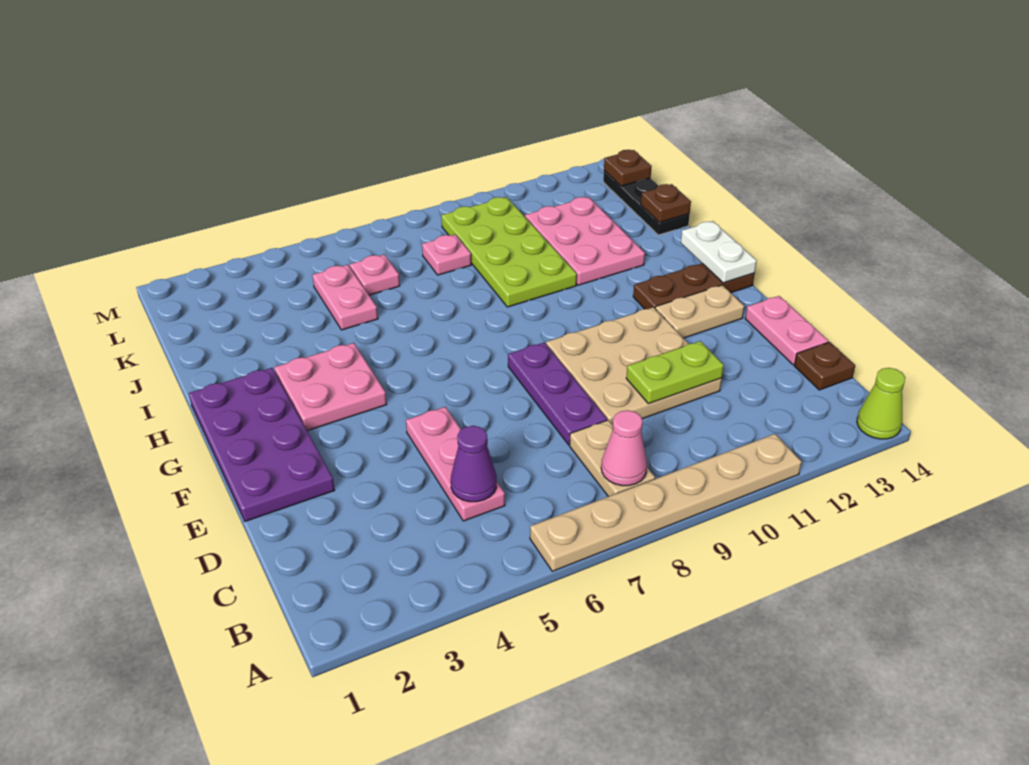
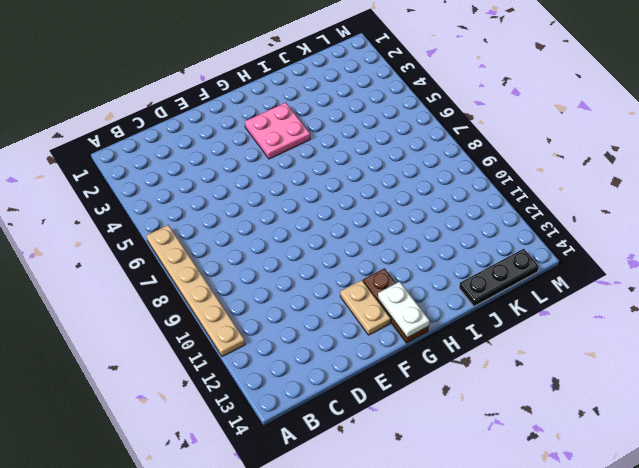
white plate G13:G14 level 2 -> white plate G14:H14 level 2
none -> lime cone A14 level 1
none -> tan plate B8:C8 level 1
none -> pink plate C5:E5 level 1

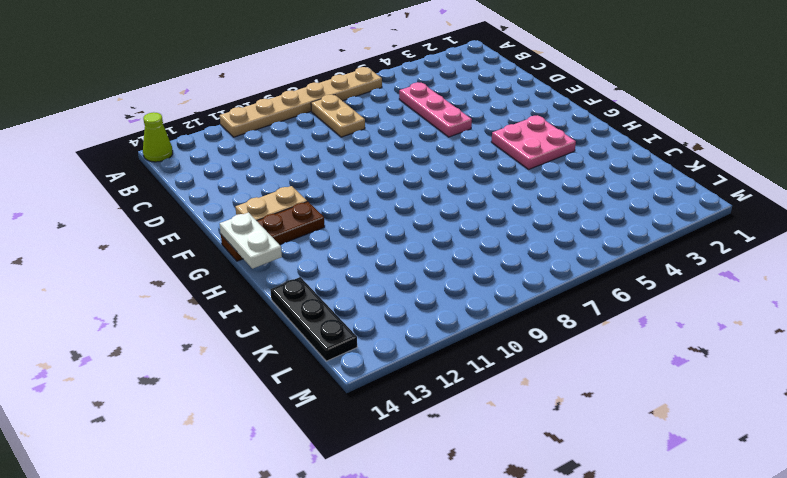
none -> brown plate C14 level 1
none -> purple plate D8:F8 level 1
none -> tan plate D9:F11 level 1

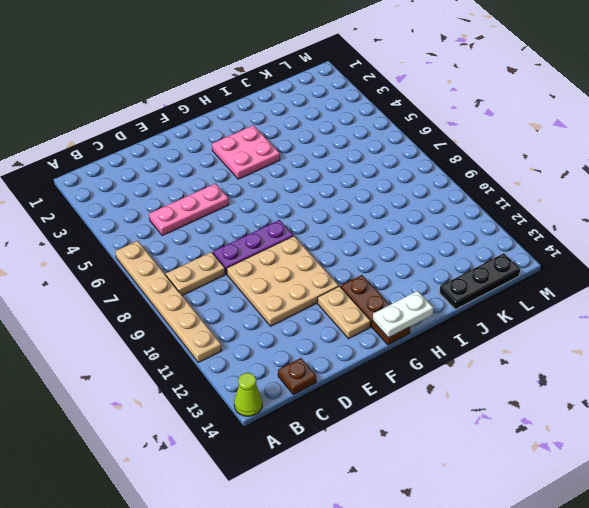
none -> pink plate D14:E14 level 1
none -> purple plate E1:H2 level 1
none -> lime plate I9:L10 level 1

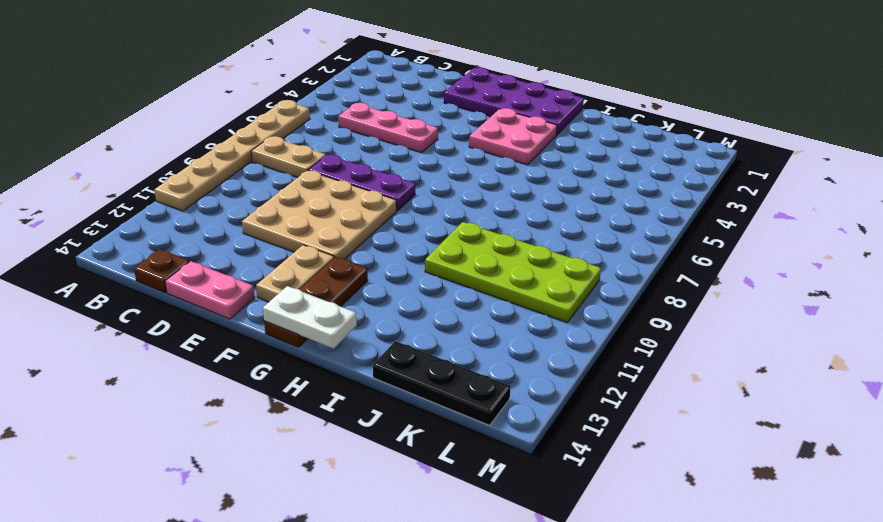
none -> lime cone A14 level 1
none -> pink plate I11:K12 level 1
none -> pink plate J5:K5 level 1

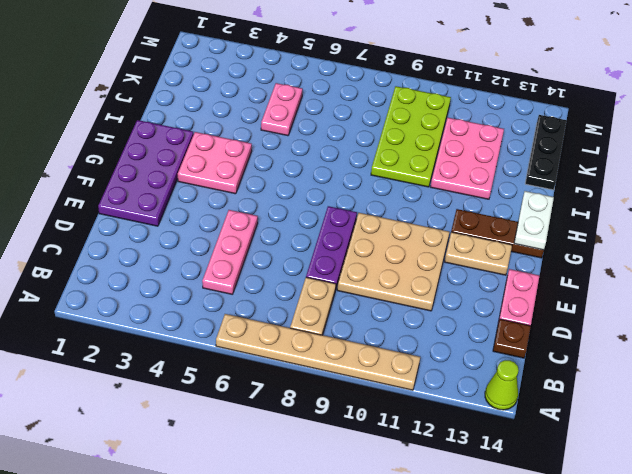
none -> pink plate K6 level 1
none -> pink plate K8 level 1
none -> pink cone B8 level 2

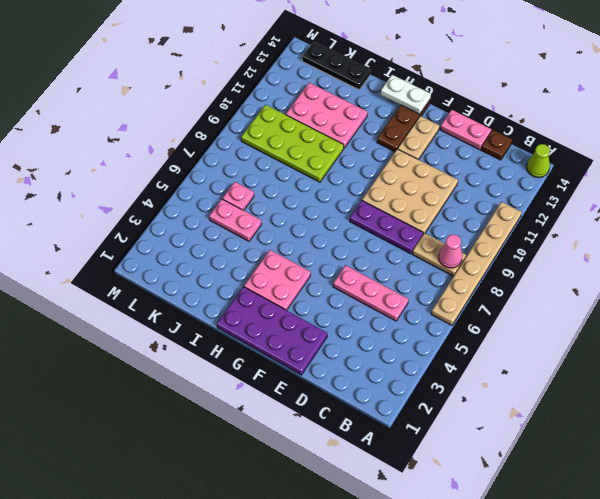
none -> pink plate K8 level 1
none -> purple cone C5 level 2
none -> lime plate D10:D11 level 2

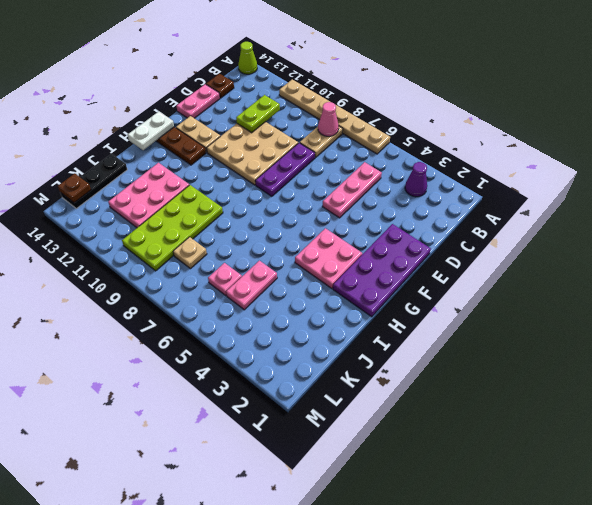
purple cone B3 level 1 -> purple cone C5 level 2
lime plate C11:D11 level 2 -> lime plate D10:D11 level 2
tan plate K8 level 1 -> pink plate K8 level 1
none -> brown plate J14 level 2

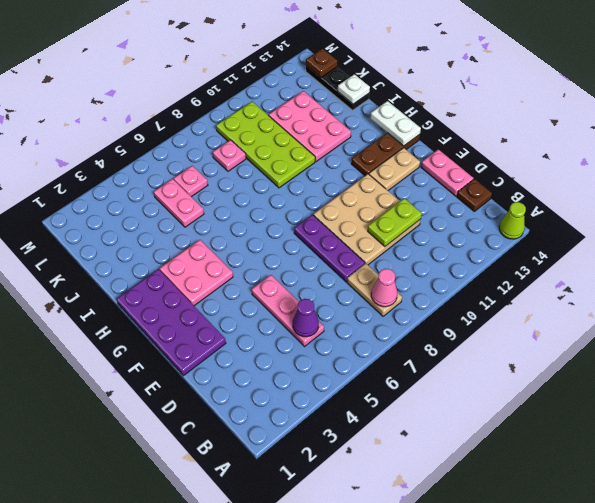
white plate J14 level 2 -> brown plate J14 level 2
none -> tan plate A6:A11 level 1

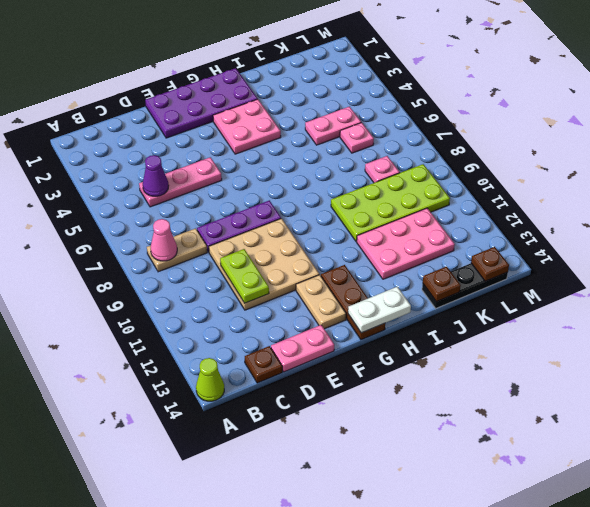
none -> tan plate A6:A11 level 1

